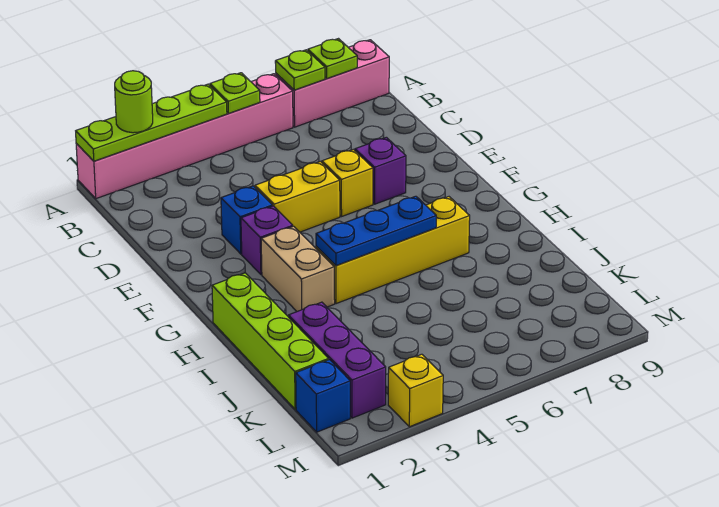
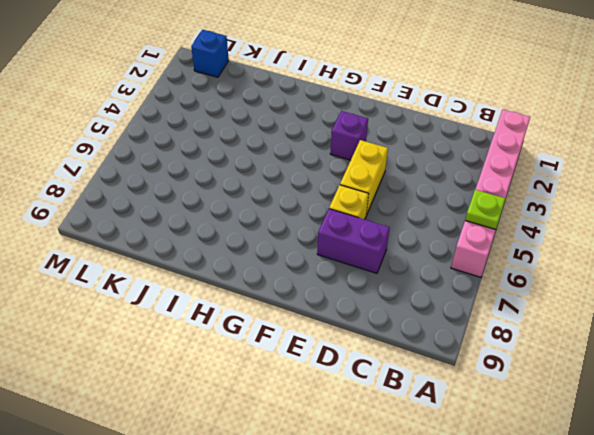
purple brick D7:E7 level 1 -> purple brick E7 level 1
none -> pink brick A7:A9 level 1
none -> blue brick E3 level 1
none -> tan brick G3:H3 level 1

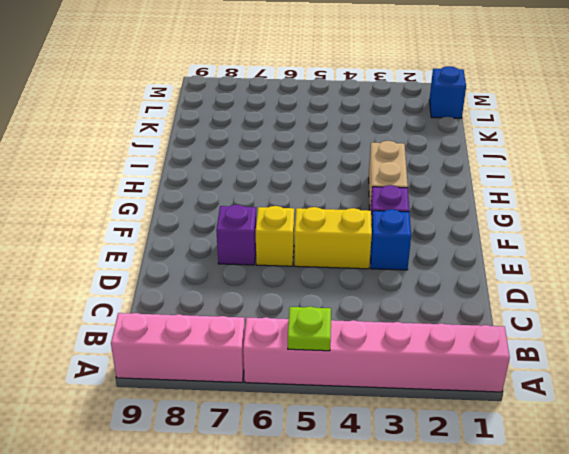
none -> lime brick H1:K1 level 1
none -> yellow brick H4:H7 level 1
none -> purple brick J2:L2 level 1

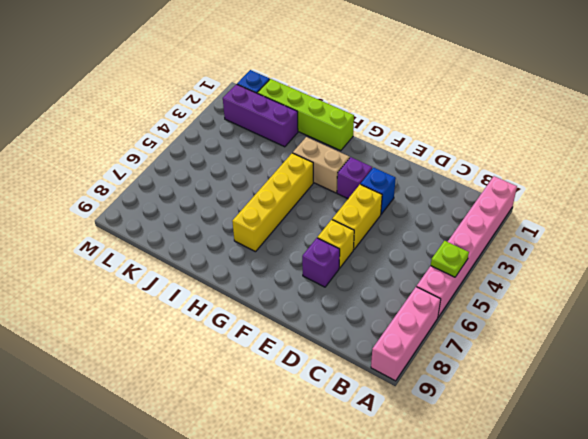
none -> yellow brick M3 level 1
none -> lime plate A1:A4 level 2
none -> lime plate A7 level 2

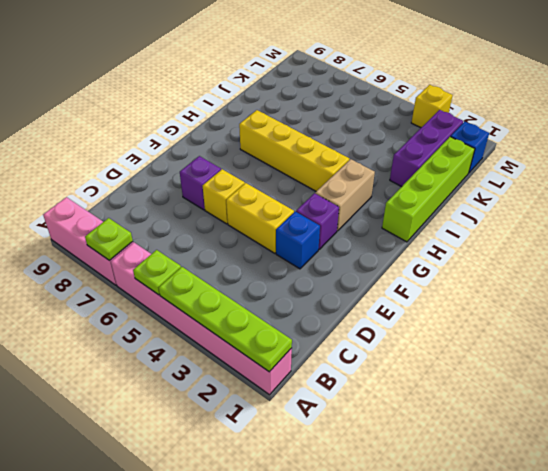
none -> lime plate A8 level 2
none -> blue plate H4:H6 level 2
none -> lime round brick A2 level 3

